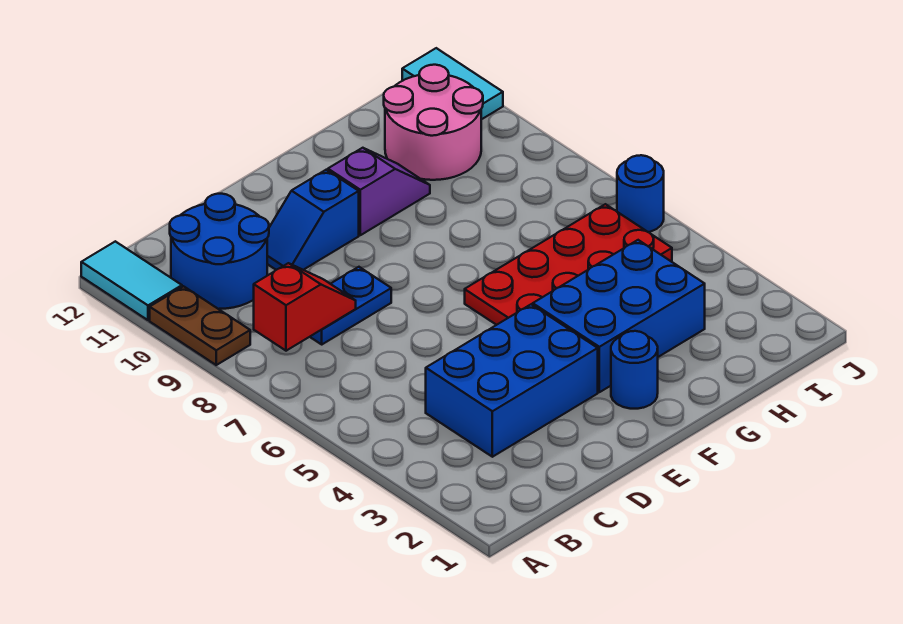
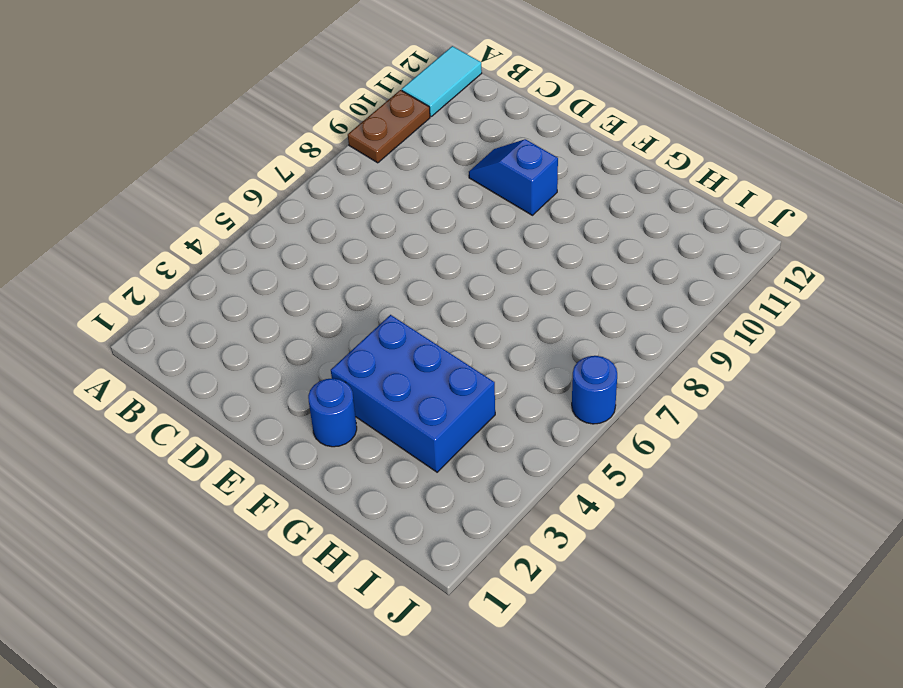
none -> blue round brick B10:C11 level 1
none -> blue brick C3:E4 level 1
none -> blue plate C8:D8 level 1

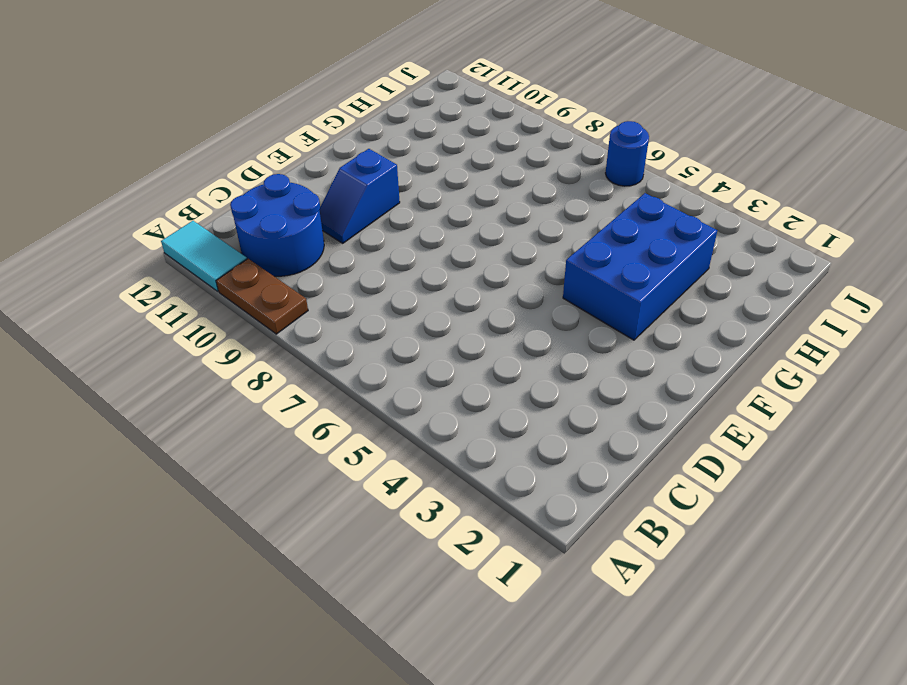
none -> blue brick C3:E4 level 1
none -> blue plate C8:D8 level 1
none -> blue round brick F2 level 1

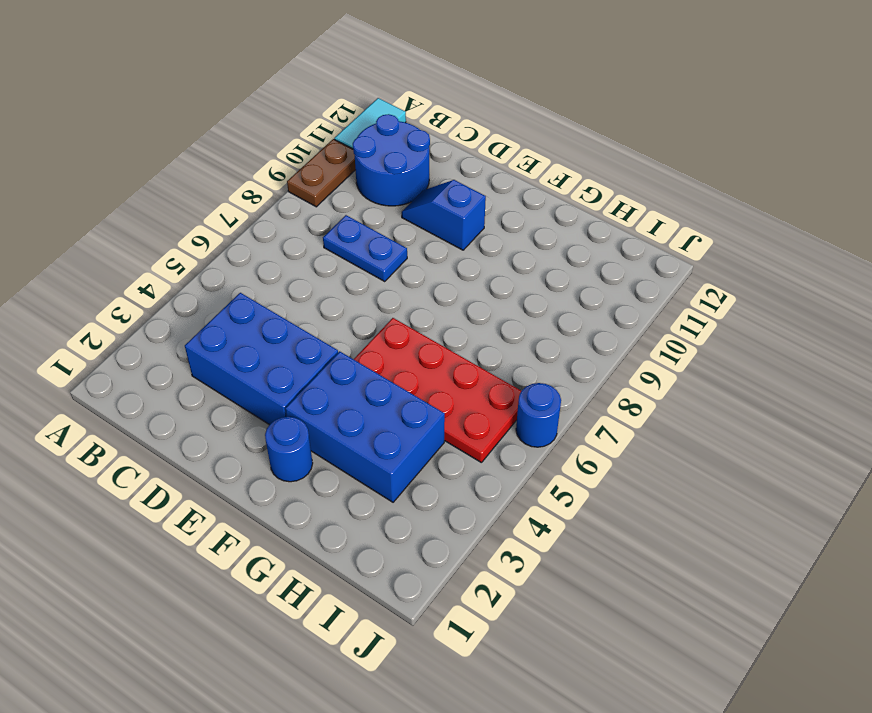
none -> purple slope F10:G10 level 1 top F
none -> pink round brick H10:I11 level 1
none -> cyan tile J11:J12 level 1

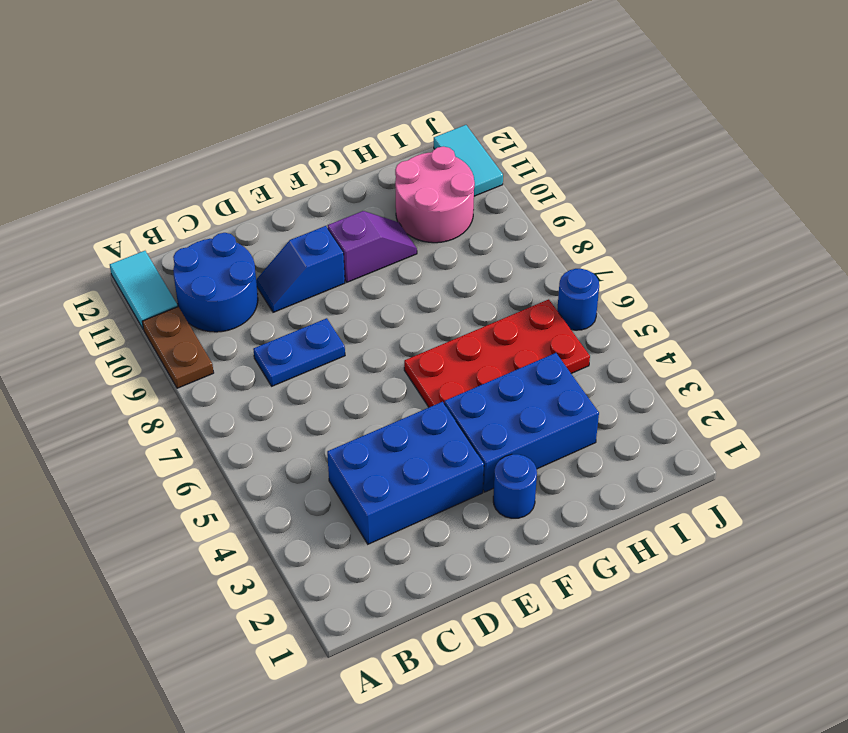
none -> red slope B8:C8 level 2 top B

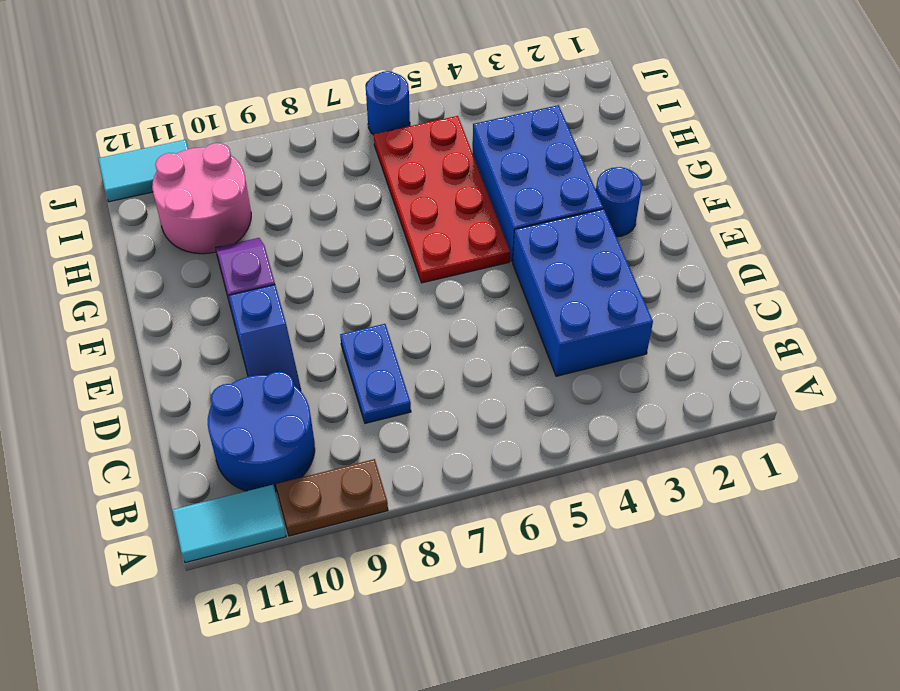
none -> red slope B8:C8 level 2 top B

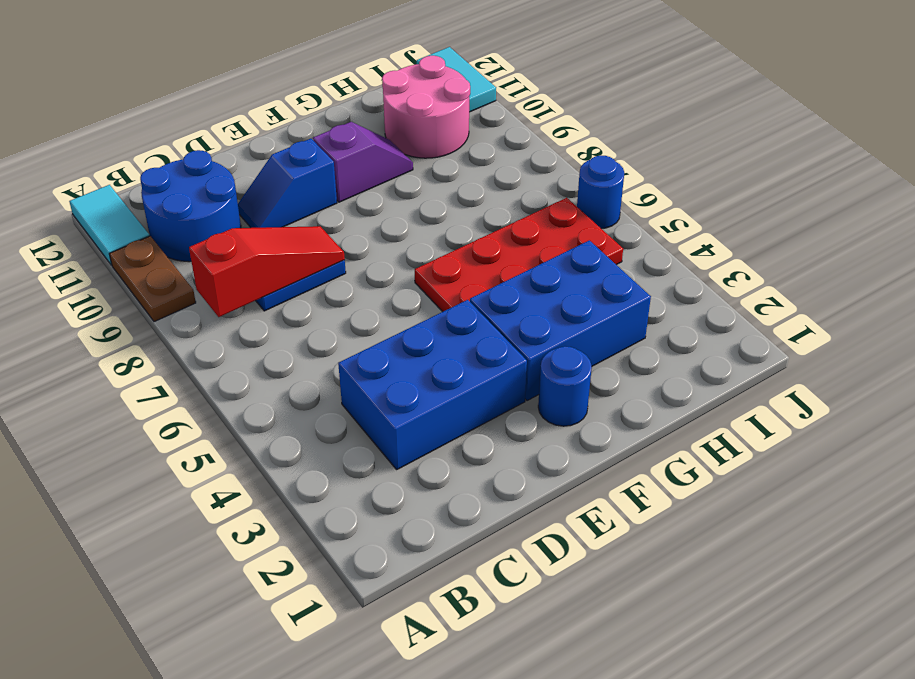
red slope B8:D8 level 2 top B -> red slope B8:C8 level 2 top B

